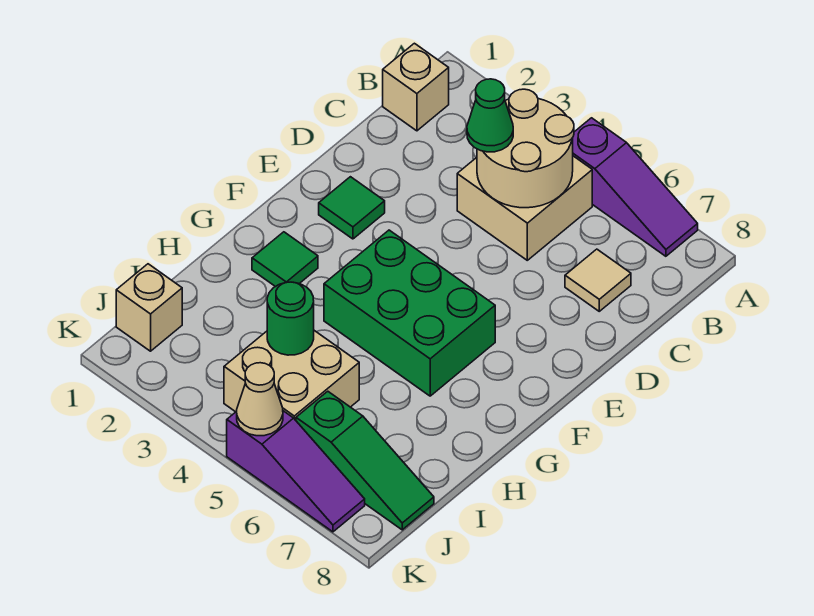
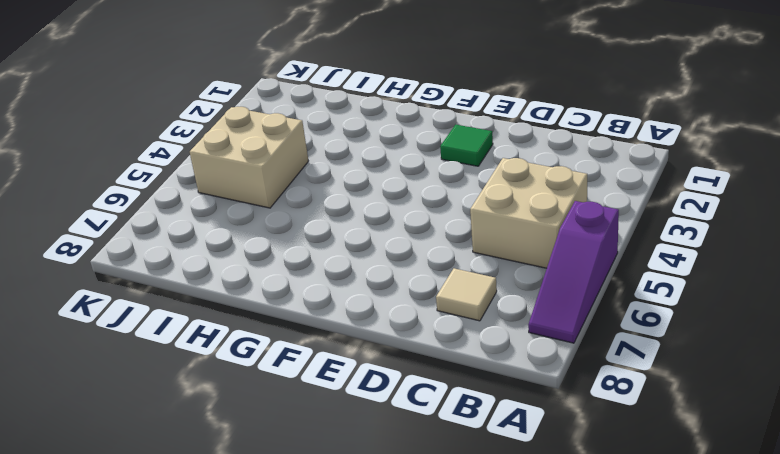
none -> tan brick B1 level 1
none -> green brick F4:G6 level 1
none -> green tile G2 level 1

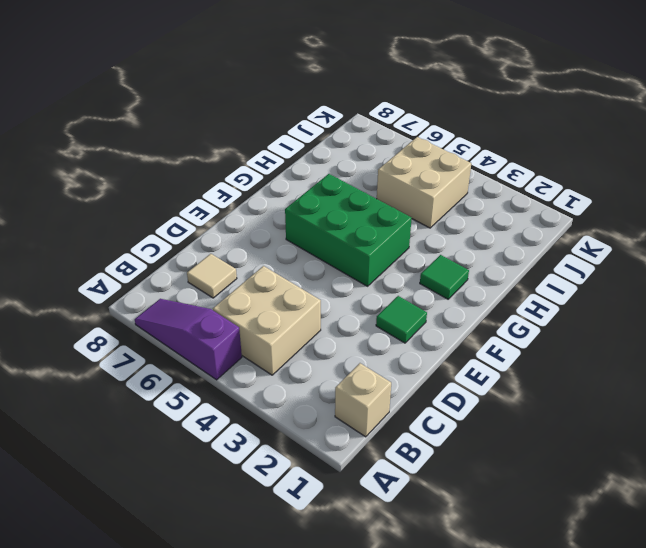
none -> tan brick J1 level 1
none -> green slope J6:J8 level 1 top 6
none -> purple slope K5:K7 level 1 top 5

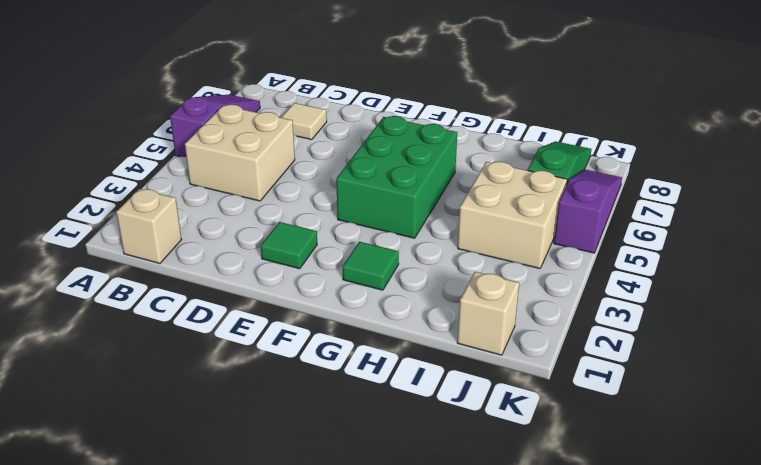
none -> tan round brick B4:C5 level 2
none -> green round brick I4 level 2
none -> tan cone K5 level 2

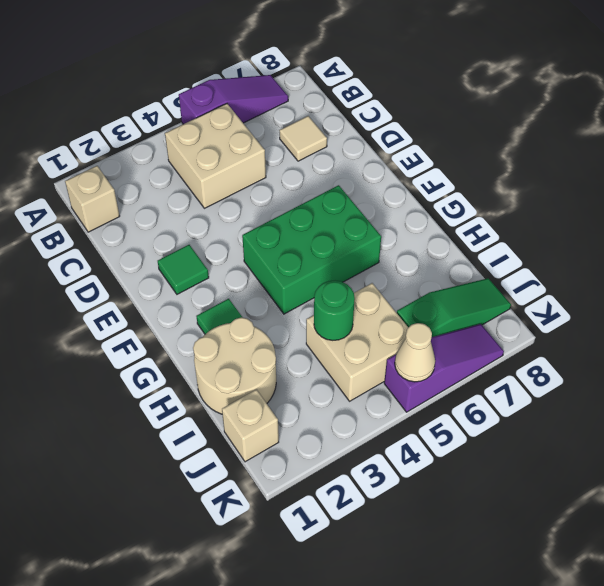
tan round brick H1:I2 level 1 -> tan round brick B4:C5 level 2
none -> green cone C4 level 3

